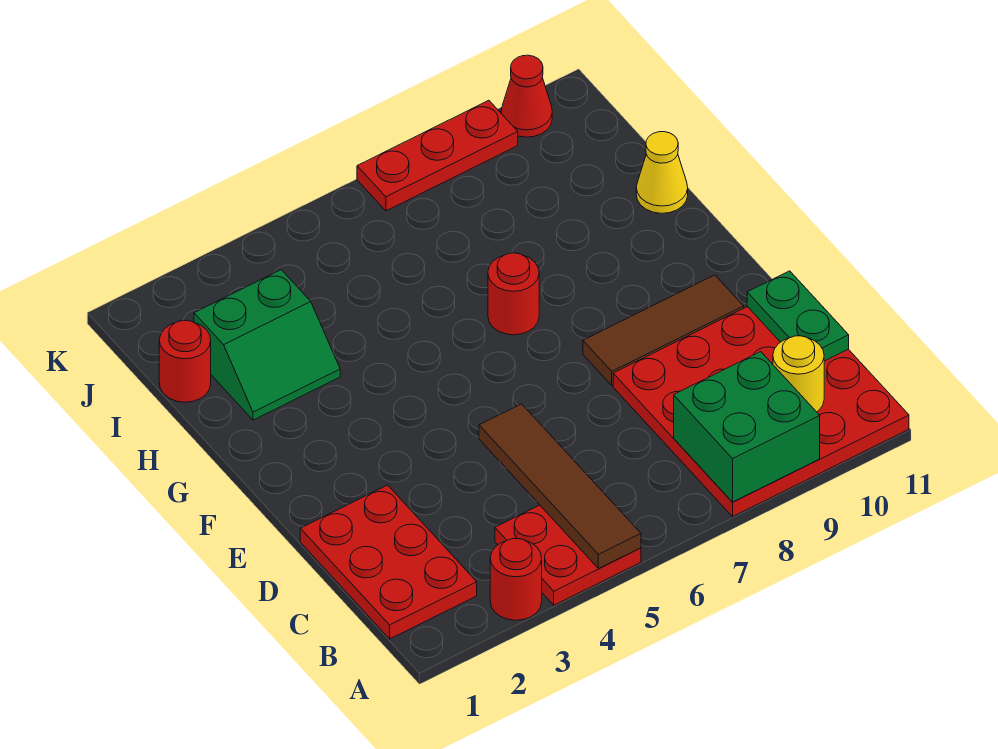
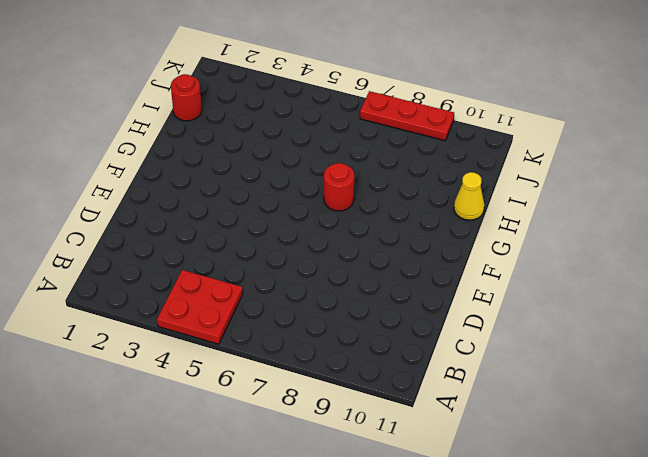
none -> red round brick A3 level 1
none -> red plate A8:D11 level 1
none -> red plate B1:D2 level 1

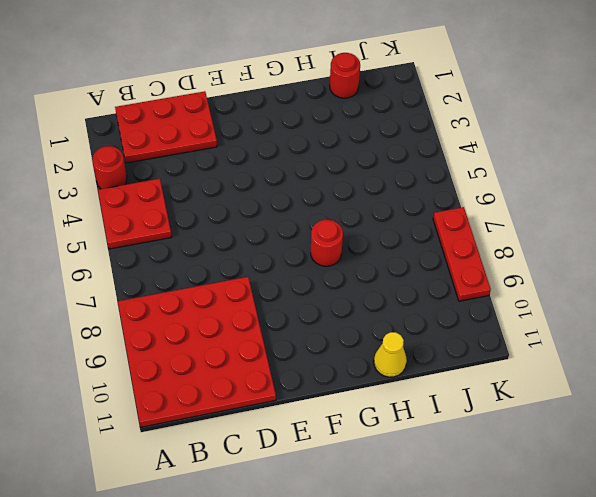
none -> brown tile E8:E10 level 1
none -> green slope H2:I3 level 1 top I
none -> red cone K10 level 1

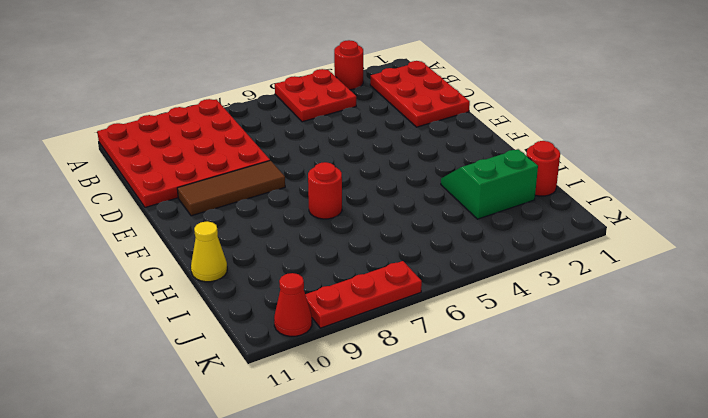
none -> brown tile A5:D5 level 2
none -> green brick A8:B9 level 2
none -> yellow round brick B10 level 2

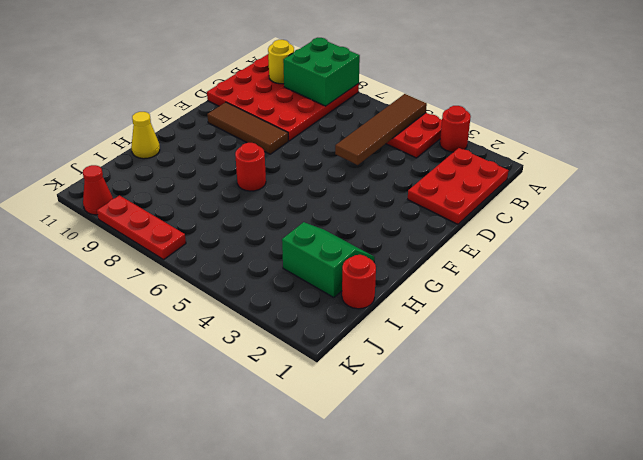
none -> green plate C11:D11 level 2

